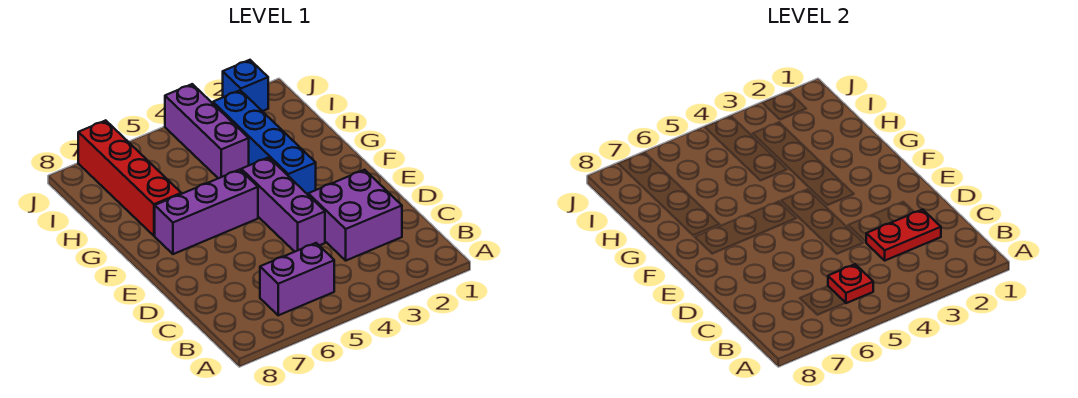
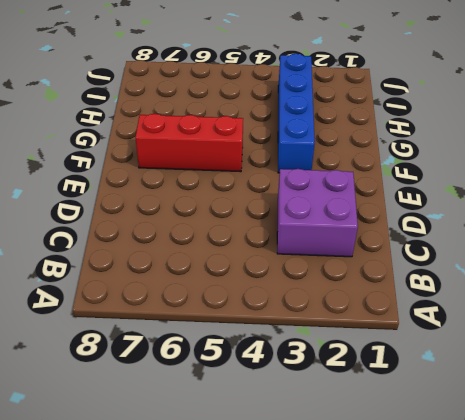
red brick F5:F7 level 1 -> purple brick F5:F7 level 1
none -> purple brick B5:B6 level 1
none -> purple brick D4:F4 level 1

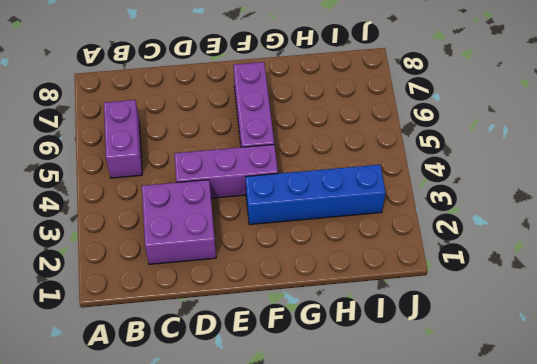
none -> red brick G7:J7 level 1
none -> purple brick H4:J4 level 1

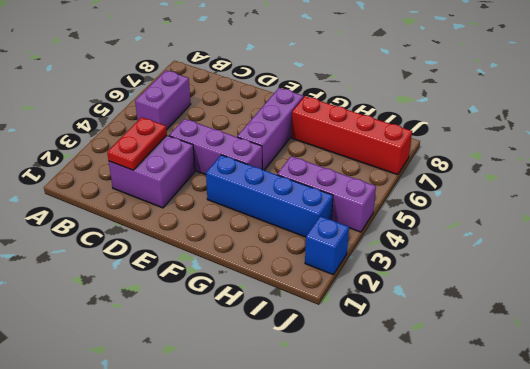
none -> red plate B5 level 2

